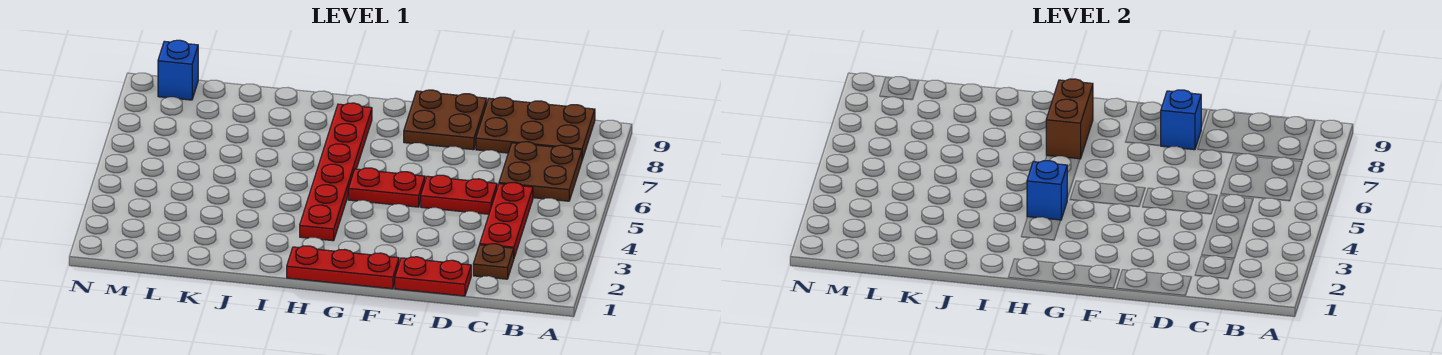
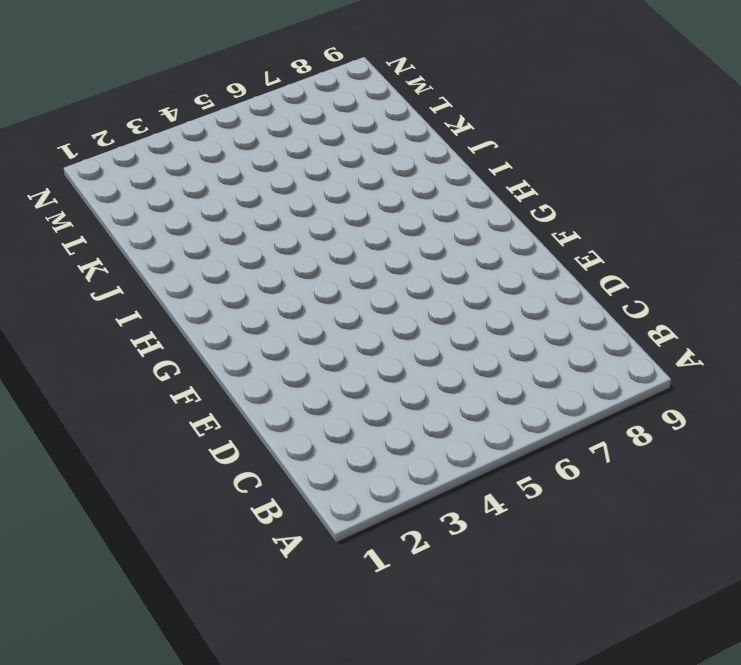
none -> brown plate B6:C7 level 1
none -> brown plate B8:D9 level 1
none -> brown plate C2 level 1

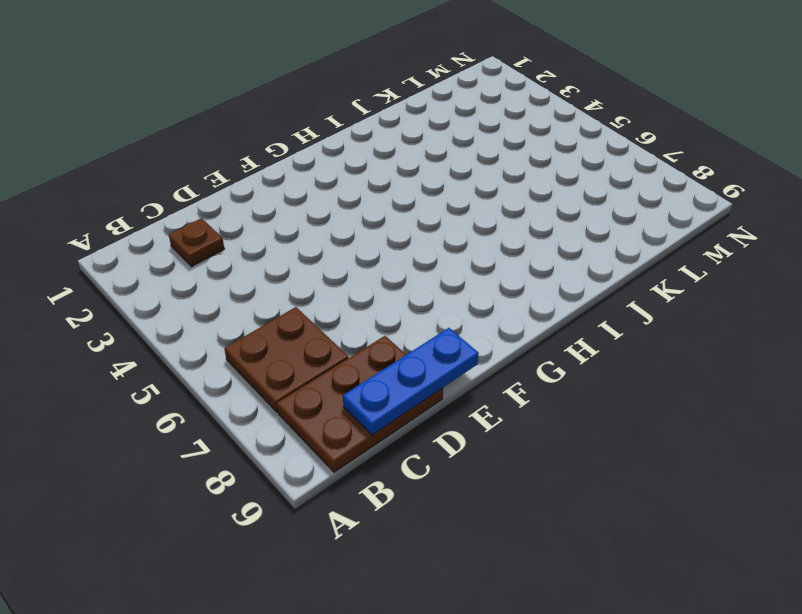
blue plate C9:E9 level 2 -> none
none -> red plate C3:C5 level 1
none -> red plate D1:E1 level 1
none -> red plate D5:E5 level 1

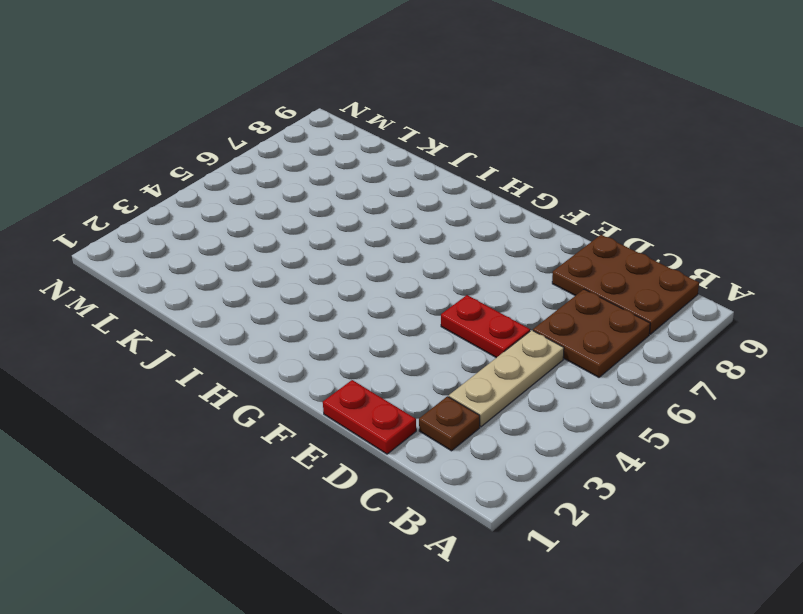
tan plate C3:C5 level 1 -> red plate C3:C5 level 1
none -> brown plate E8:F9 level 1
none -> red plate F1:H1 level 1
none -> red plate F5:G5 level 1

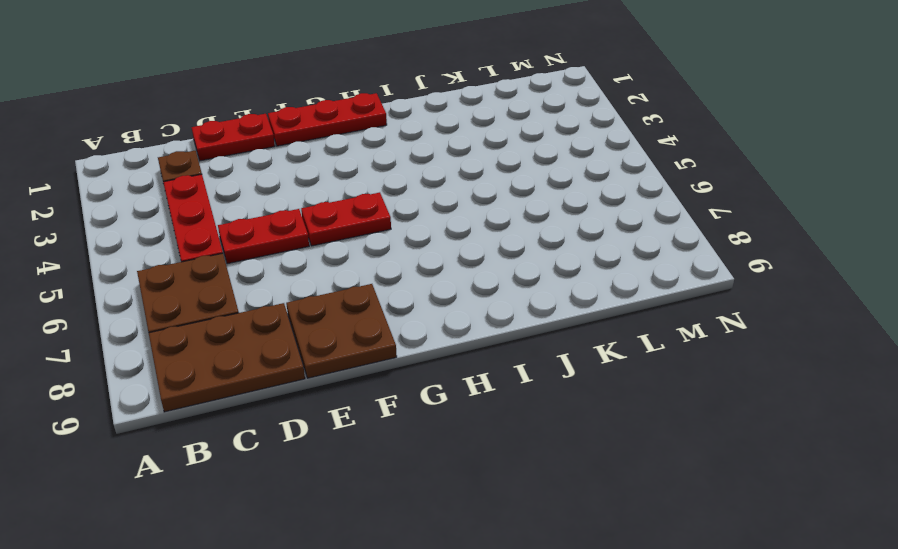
none -> red plate H3:H8 level 1
none -> blue brick M9 level 1
none -> blue brick E8 level 2

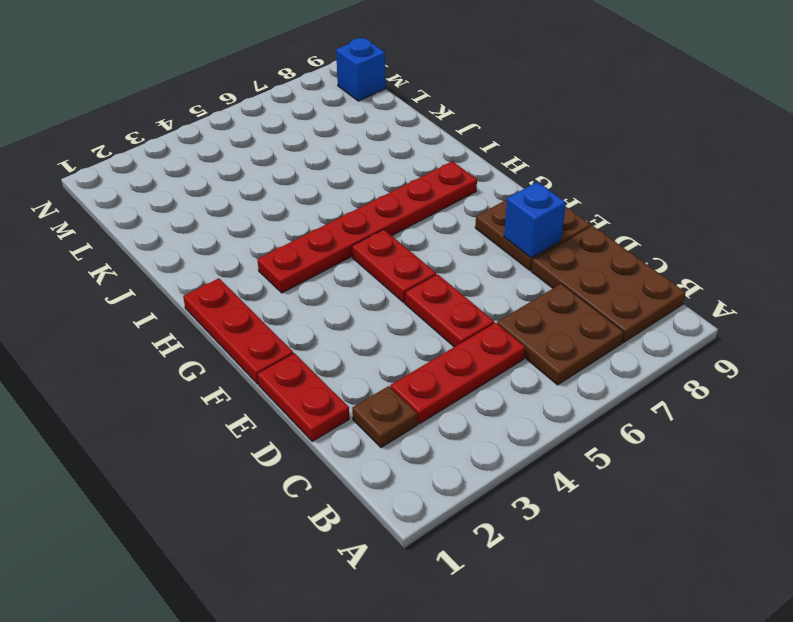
none -> blue brick H4 level 2
none -> brown brick H7:H8 level 2

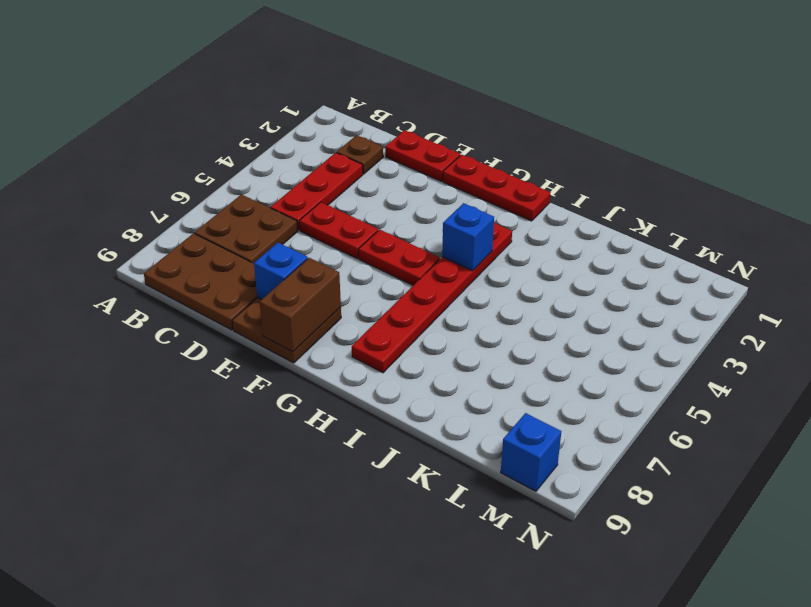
brown brick F8:F9 level 2 -> brown brick H7:H8 level 2

